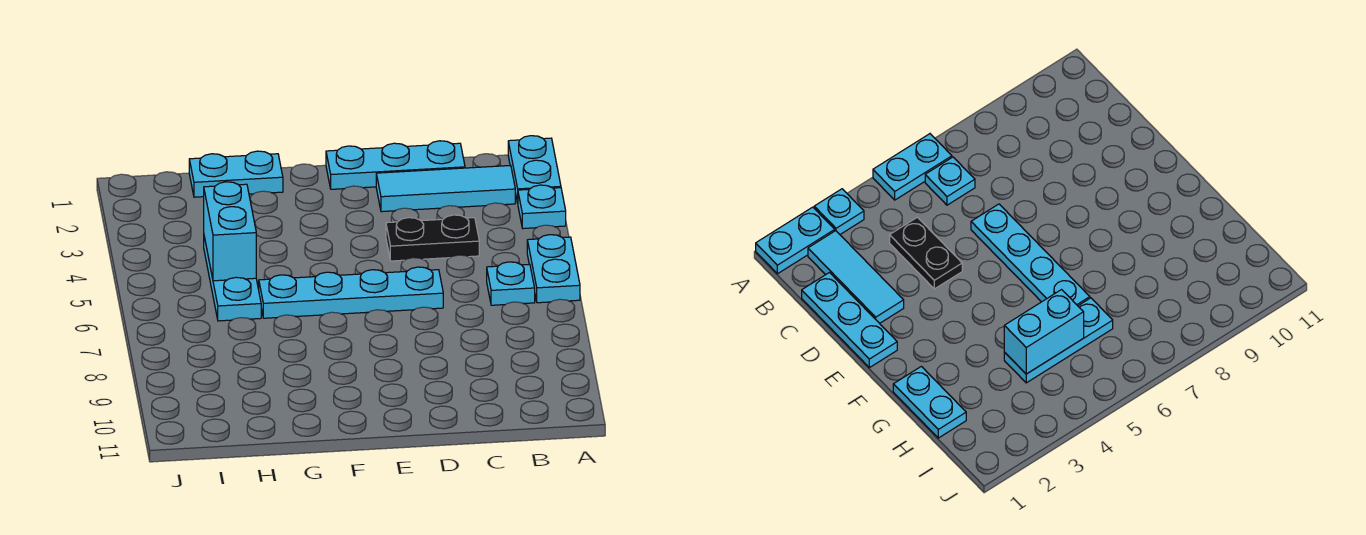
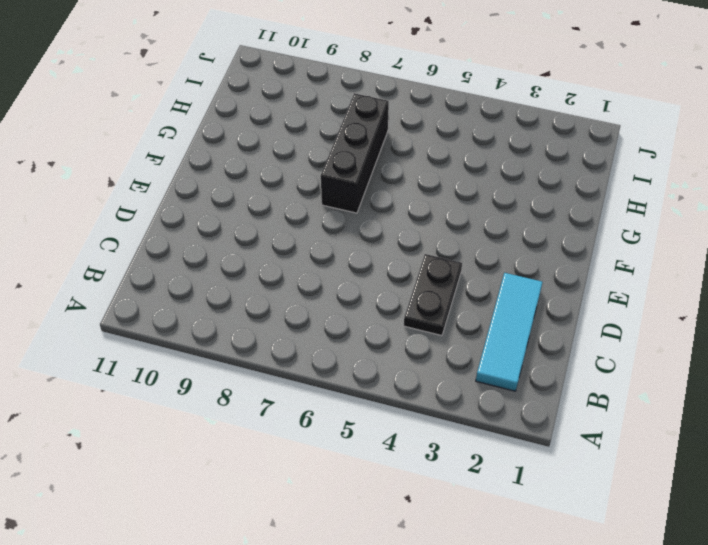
black brick F7:H7 level 1 -> none
none -> cyan plate A1:A2 level 1
none -> cyan plate A3 level 1

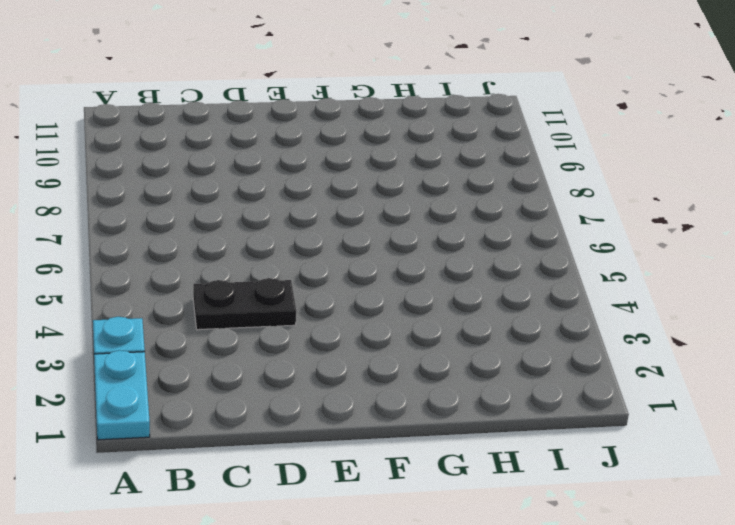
none -> cyan plate A5:A6 level 1
none -> cyan tile B2:D2 level 1

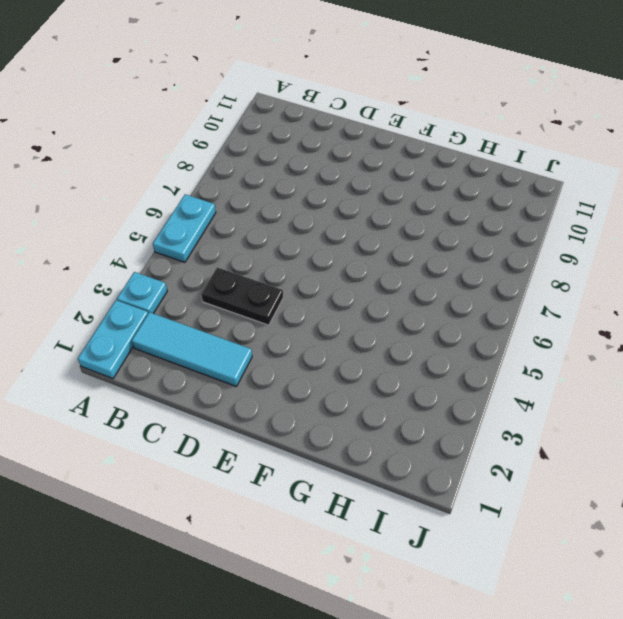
none -> cyan plate B6 level 1
none -> cyan plate C1:E1 level 1

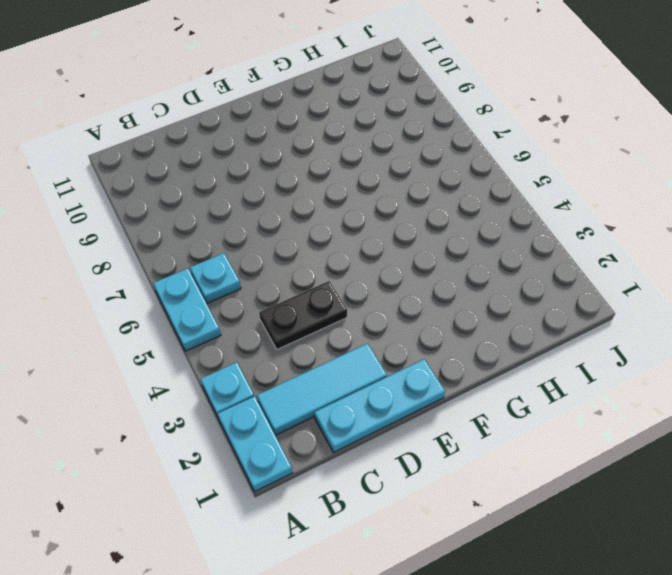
none -> cyan plate D6:G6 level 1
none -> cyan plate G1:H1 level 1

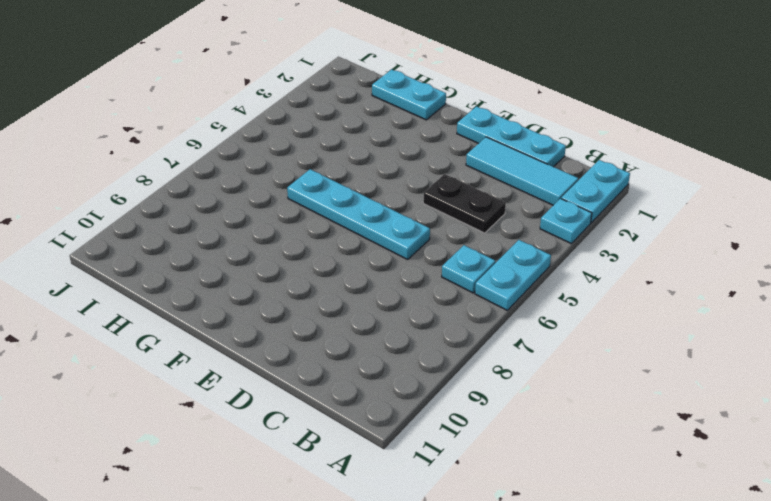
none -> cyan plate H4:H6 level 1
none -> cyan brick H4:H5 level 2

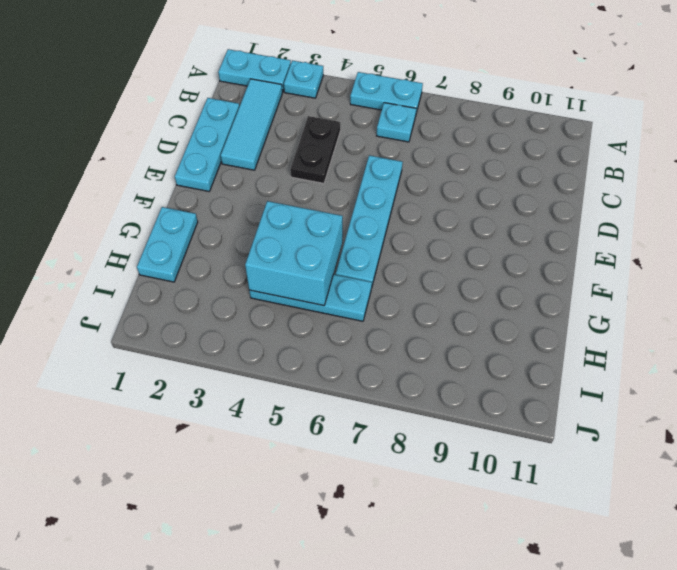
cyan brick G4:H5 level 2 -> cyan brick H4:H5 level 2

